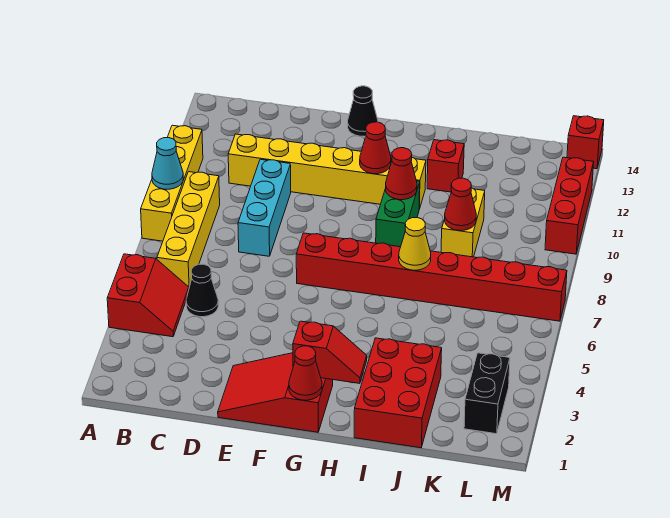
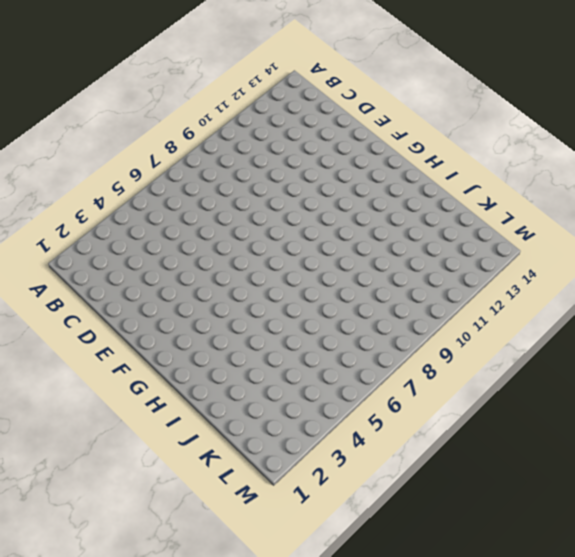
none -> red slope A4:B5 level 1 top A
none -> yellow brick A8:A11 level 1
none -> yellow brick B6:B9 level 1

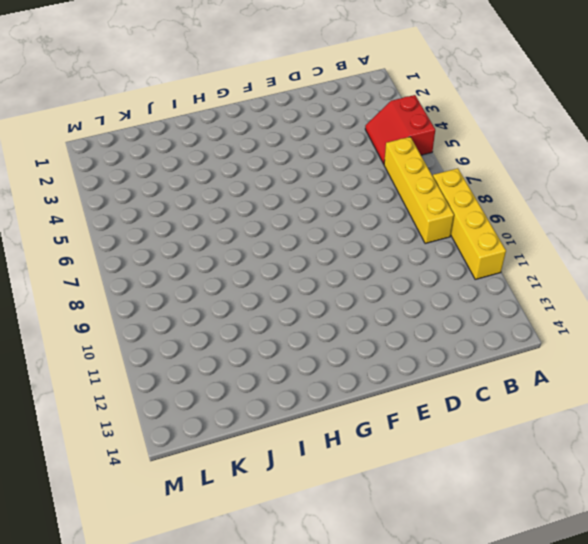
none -> black cone C5 level 1
none -> yellow brick C11:H11 level 1
none -> cyan brick D8:D10 level 1

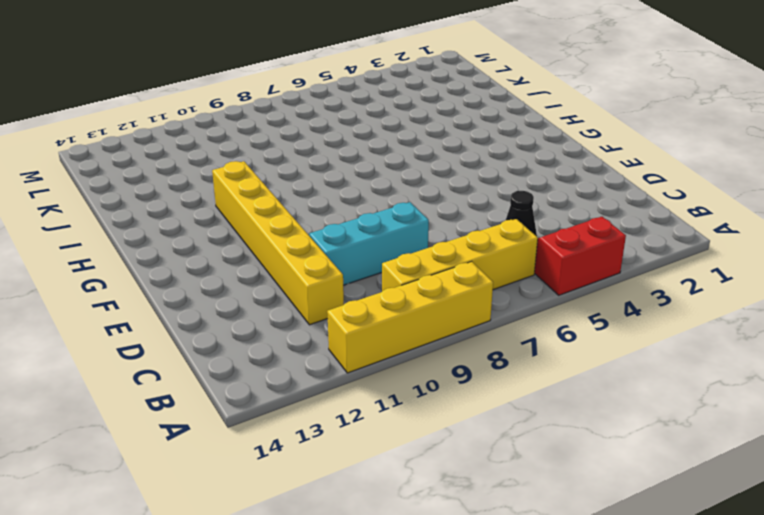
none -> red slope E1:G2 level 1 top G
none -> red brick F7:M7 level 1
none -> black cone F14 level 1

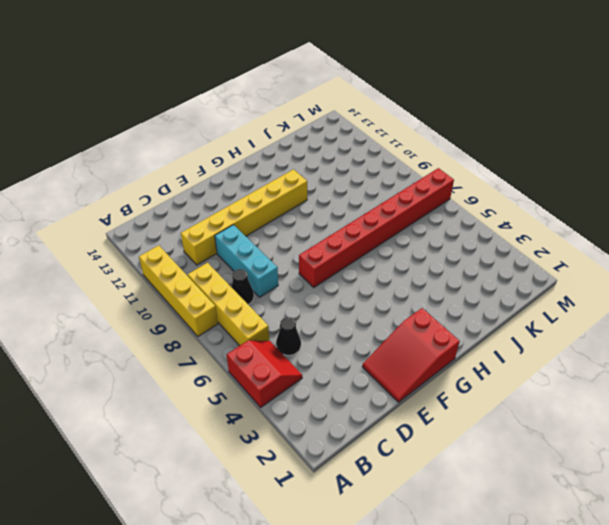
black cone C8 level 1 -> black cone F14 level 1
none -> green brick H9:H10 level 1
none -> red brick I1:J3 level 1
none -> red brick I12 level 1

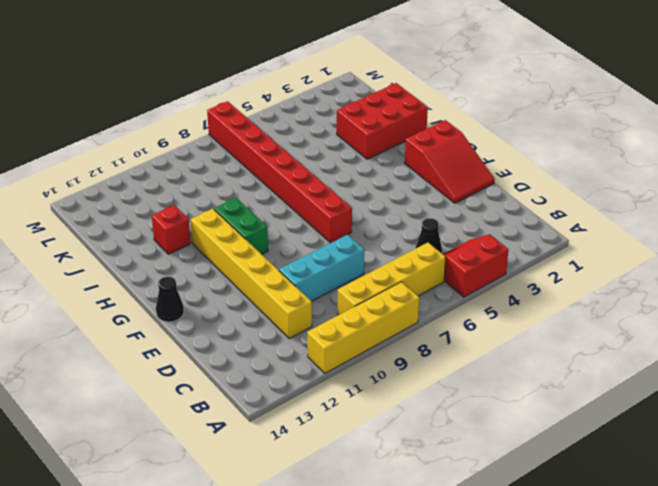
green brick G10:H10 level 1 -> green brick H9:H10 level 1
none -> yellow brick J9:J10 level 1
none -> black brick L2:L3 level 1
none -> red brick M10:M12 level 1

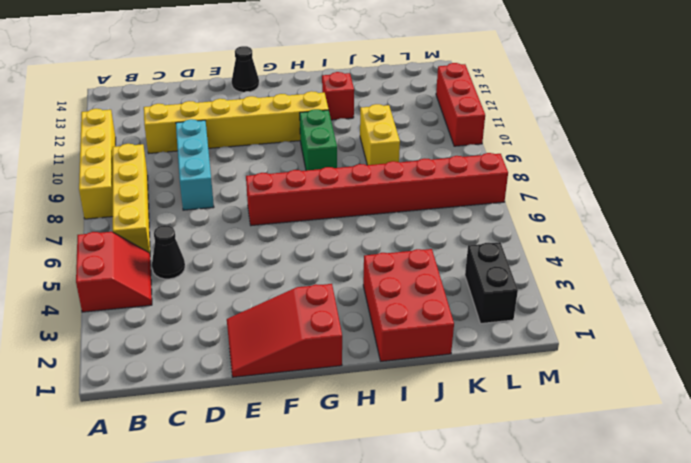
none -> red brick M14 level 1
none -> cyan cone A9 level 2
none -> red cone G1 level 2

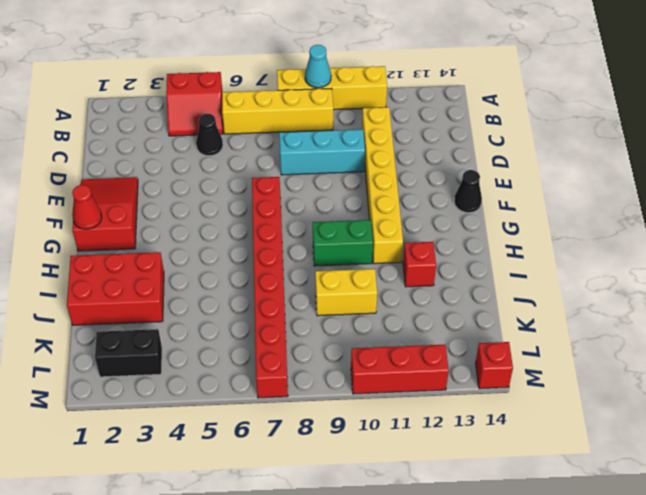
none -> red slope G2:H2 level 2 top G
none -> red cone G11 level 2
none -> red cone H10 level 2

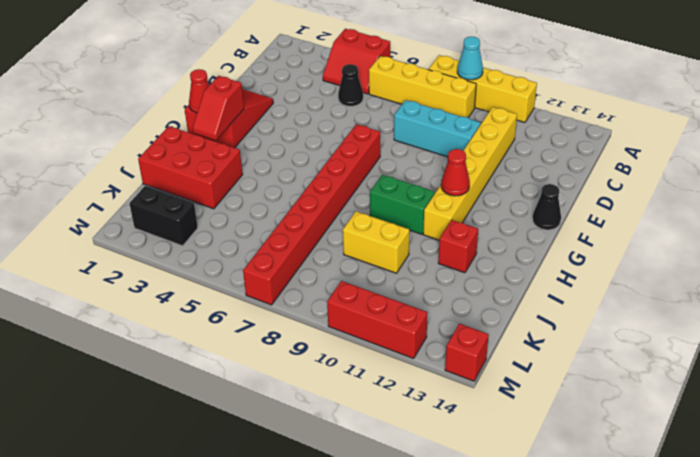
none -> red cone H10 level 2
none -> yellow cone I7 level 2
none -> red cone J9 level 2

